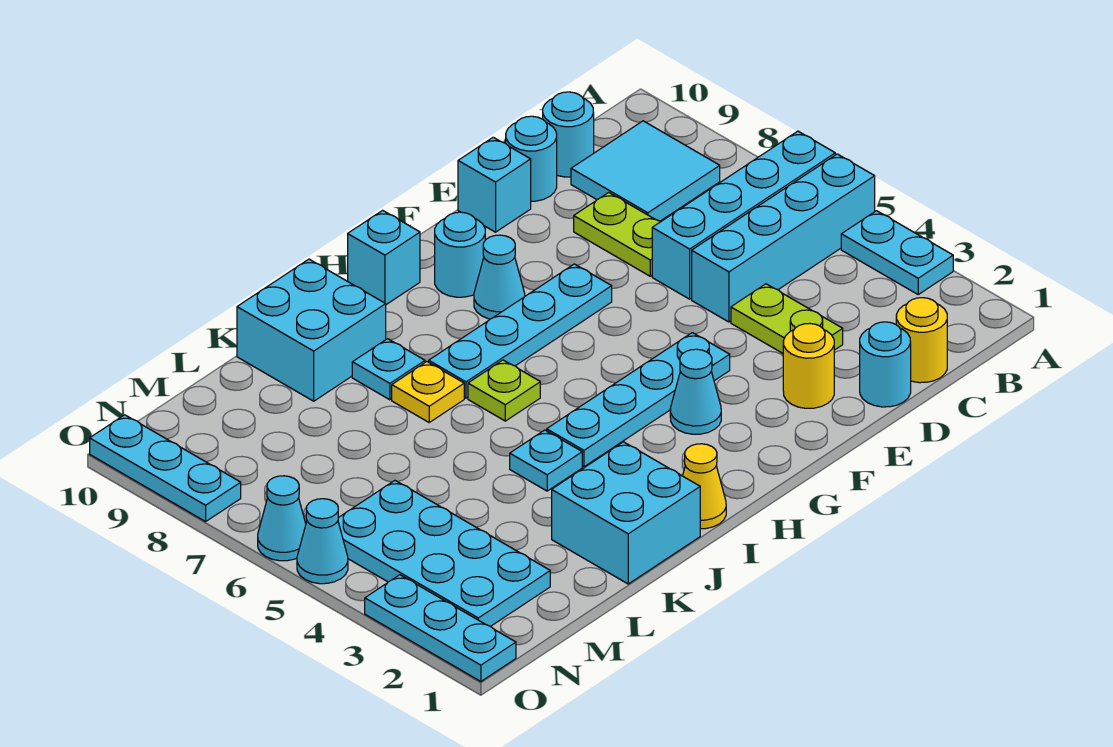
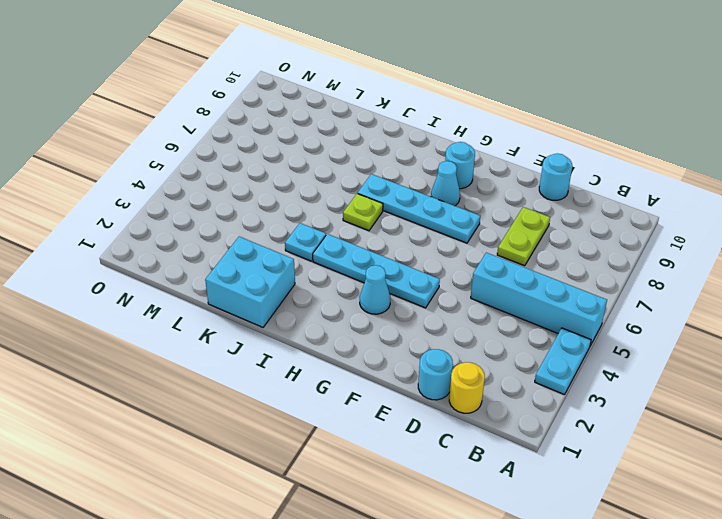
none -> cyan brick A6:D6 level 1
none -> cyan tile B8:C9 level 1
none -> cyan round brick C10 level 1
none -> lime plate D3:D4 level 1

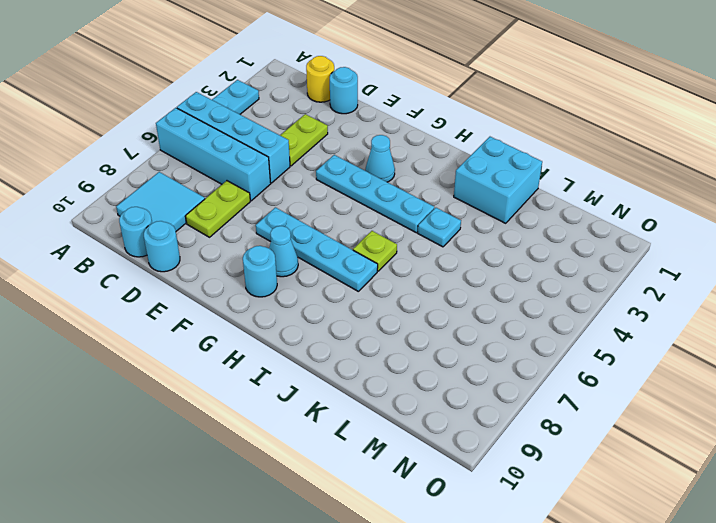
none -> yellow round brick E2 level 1
none -> cyan brick E10 level 1
none -> cyan brick H10 level 1
none -> yellow cone I1 level 1

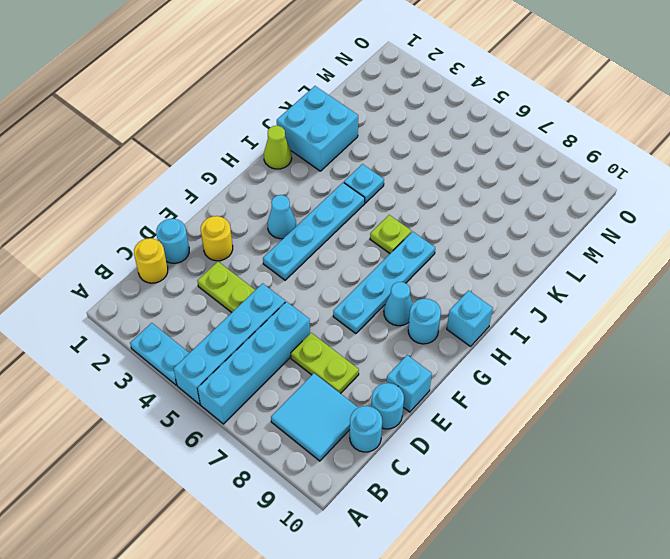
lime cone I1 level 1 -> yellow cone I1 level 1
none -> yellow plate J7 level 1
none -> cyan plate J8 level 1
none -> cyan brick J9:K10 level 1
none -> cyan plate M2:N5 level 1

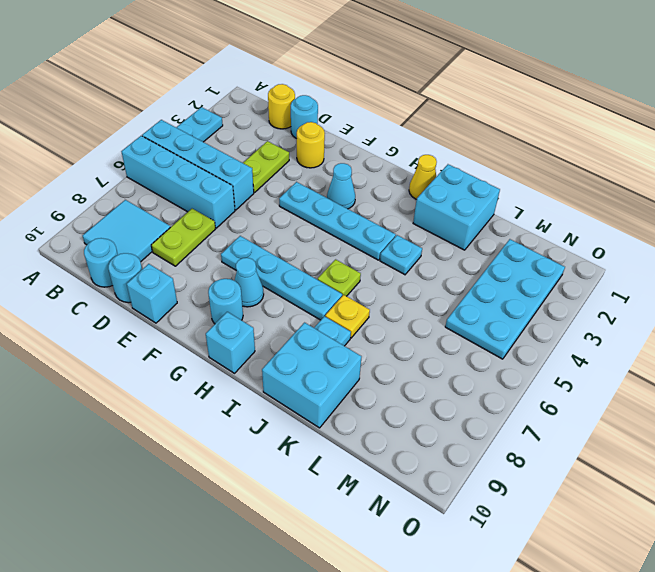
none -> cyan plate O1:O3 level 1
none -> cyan cone O5 level 1
none -> cyan cone O6 level 1
none -> cyan plate O8:O10 level 1

